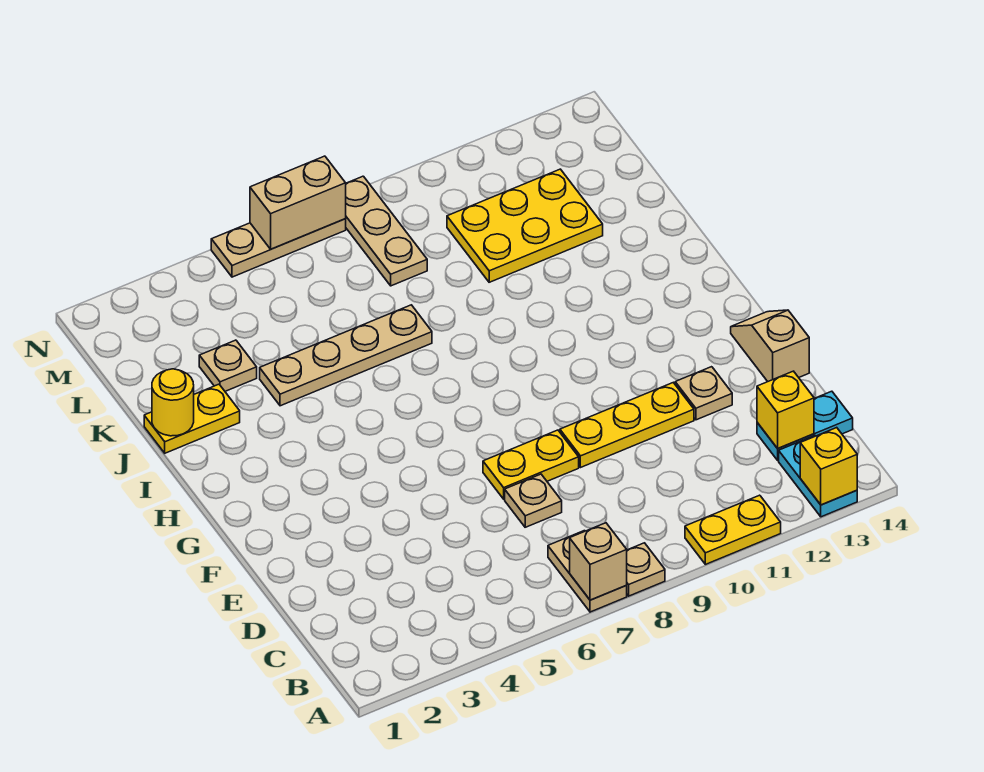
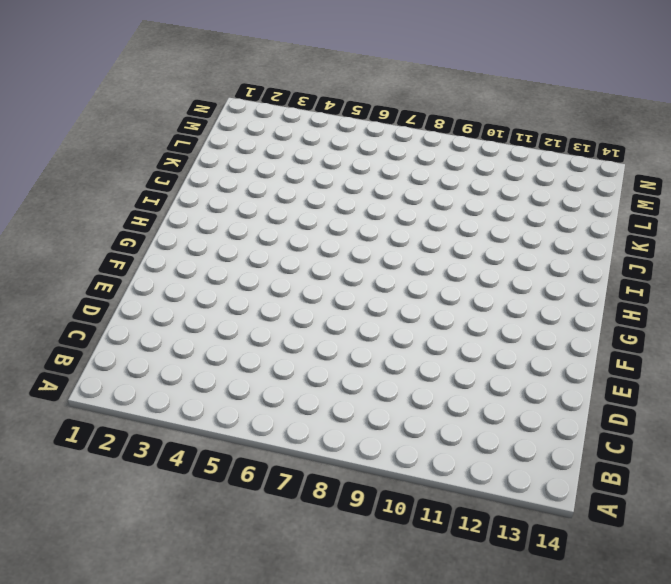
none -> tan plate A7:B7 level 1
none -> tan plate A8 level 1
none -> yellow plate A10:A11 level 1

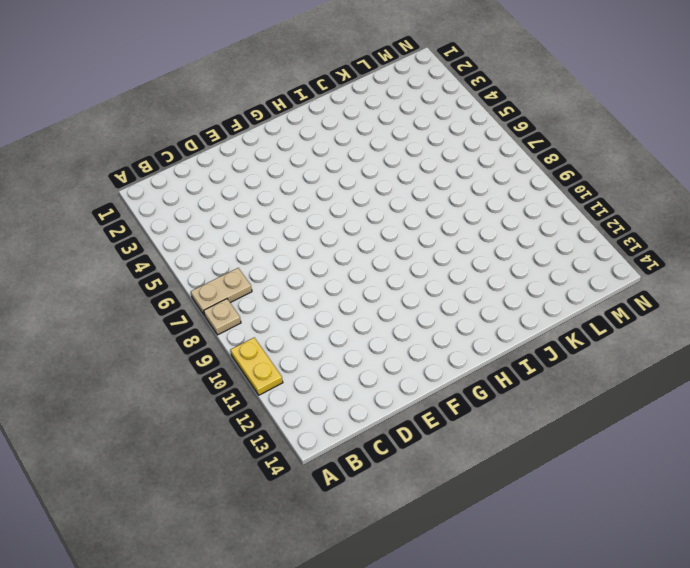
none -> cyan plate A13:B13 level 1
none -> cyan plate C13:C14 level 1
none -> tan plate D7 level 1

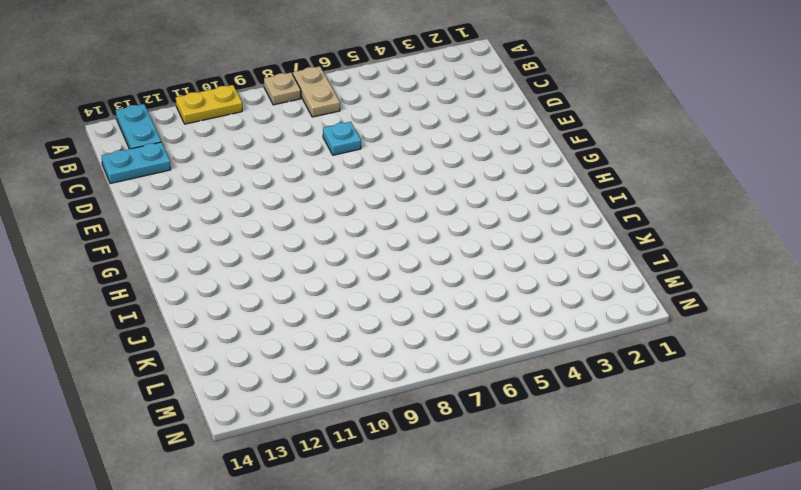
cyan plate D7 level 1 -> tan plate D7 level 1
none -> yellow plate E7:E8 level 1
none -> yellow plate E9:E11 level 1
none -> tan plate E12 level 1

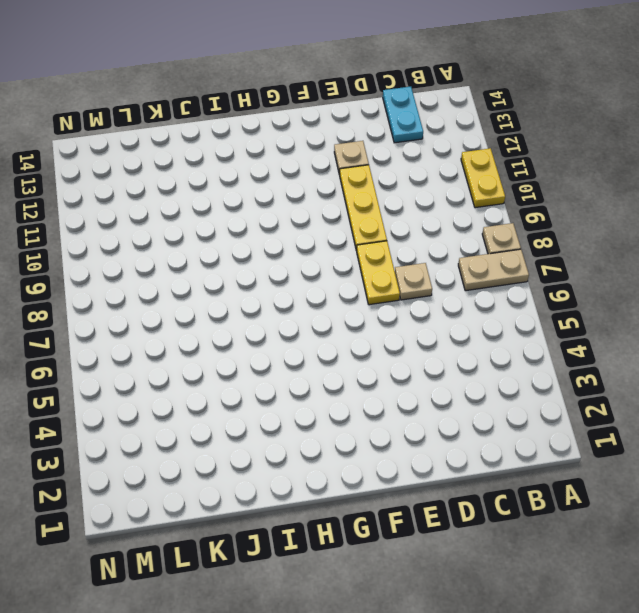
none -> cyan plate A13:B13 level 1
none -> tan slope E14:F14 level 1 top E
none -> yellow plate J1:J2 level 1

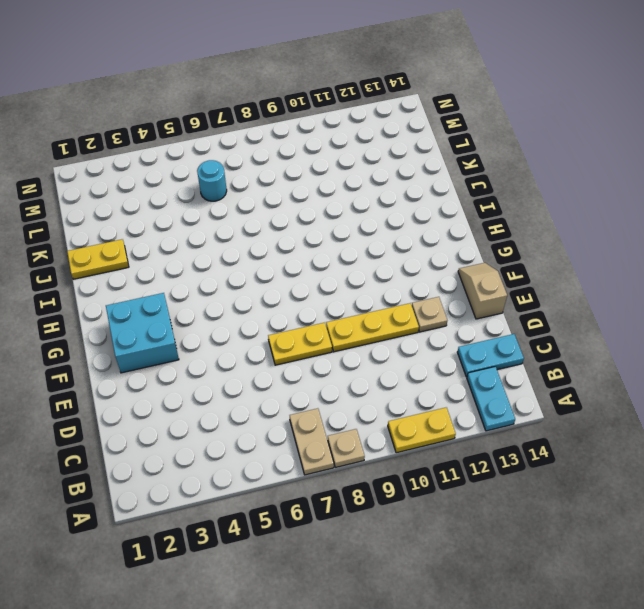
cyan brick F2:G3 level 1 -> none
cyan round brick L6 level 1 -> none
none -> tan plate D7 level 1
none -> tan plate J4:J7 level 1
none -> tan plate K3 level 1

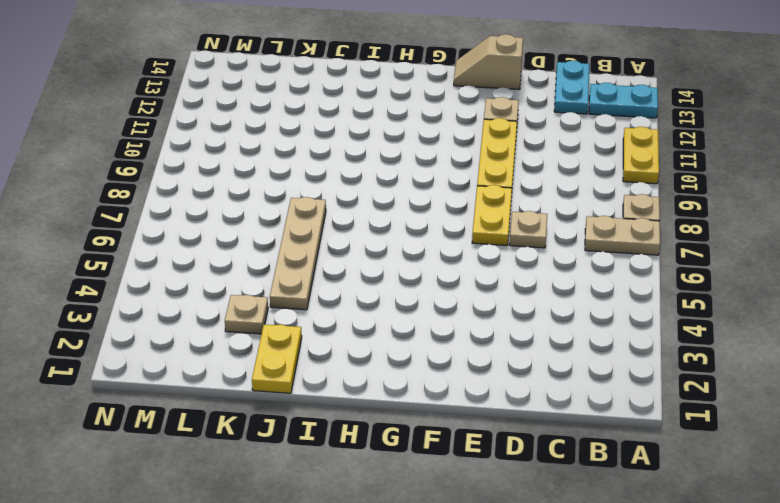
none -> yellow plate K10:L12 level 1
none -> tan plate L8:N8 level 1
none -> tan plate N5:N7 level 1

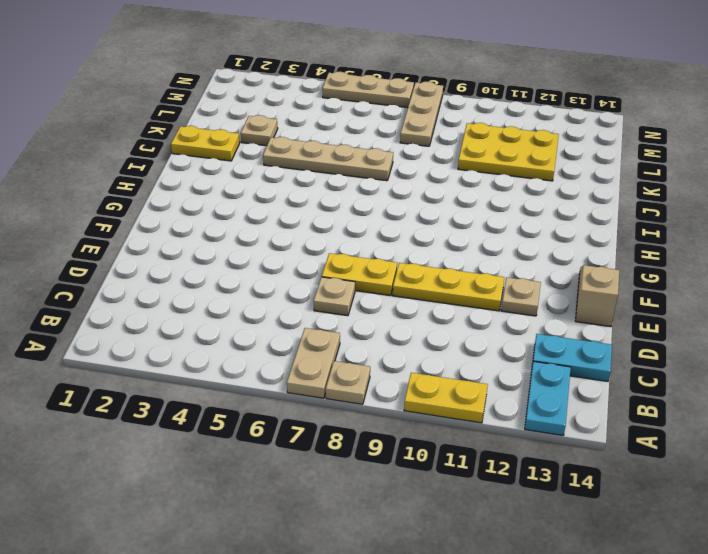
none -> tan brick A7 level 2
none -> yellow brick A13 level 2
none -> yellow brick C13 level 2

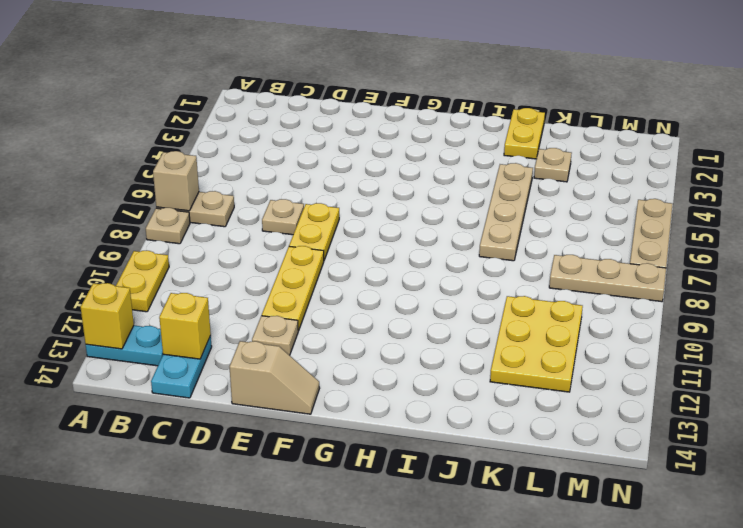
none -> yellow round brick J1 level 2
none -> tan brick N6:N7 level 2

